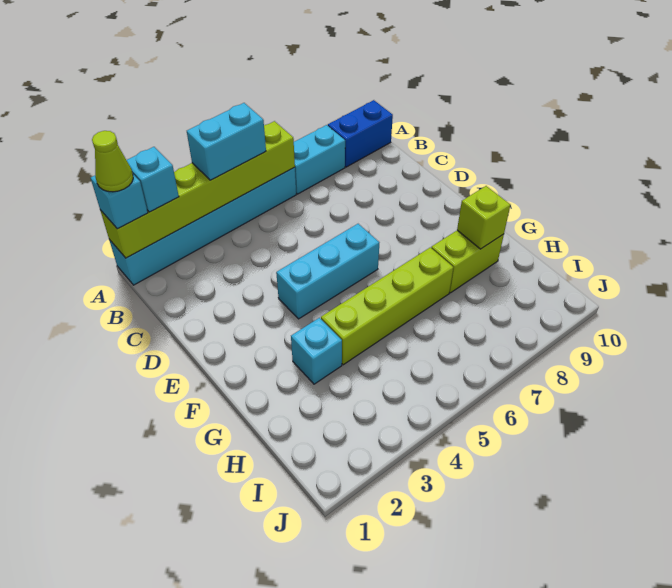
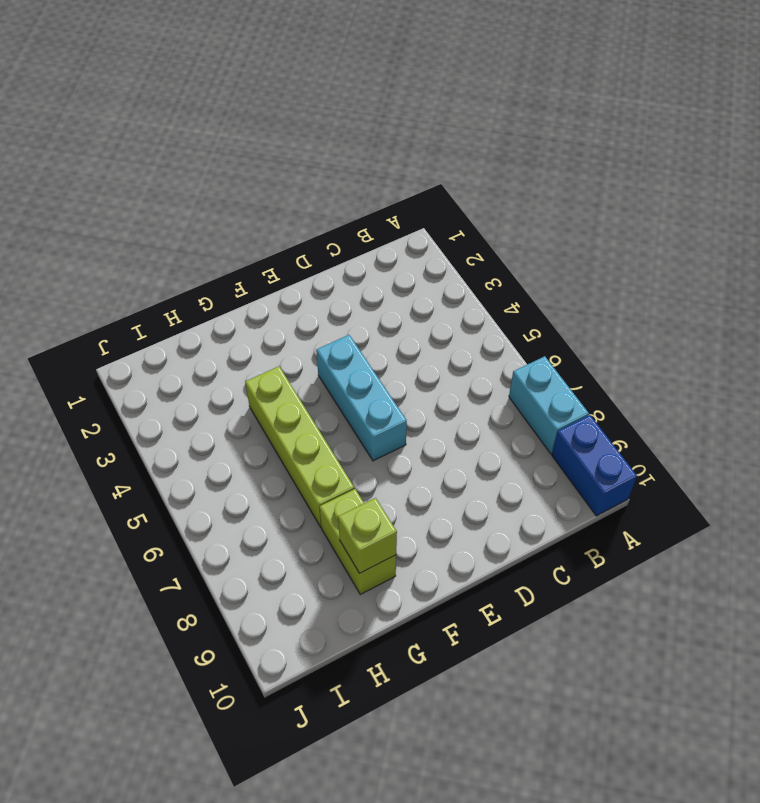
none -> cyan brick A1:A6 level 1
none -> cyan brick G3 level 1
none -> lime brick A1:A6 level 2

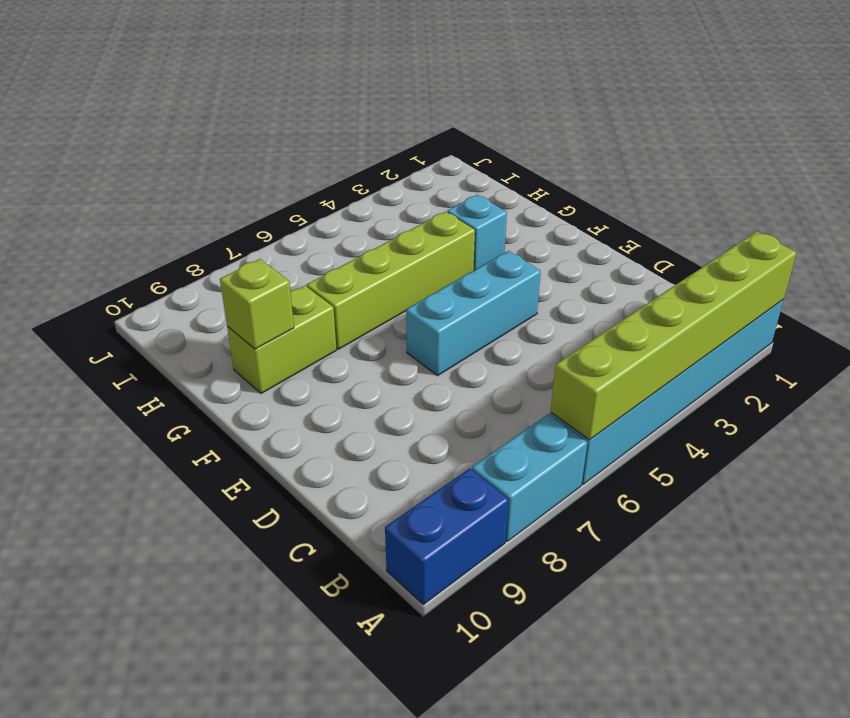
none -> cyan brick A1 level 3
none -> cyan brick A2 level 3
none -> cyan brick A4:A5 level 3

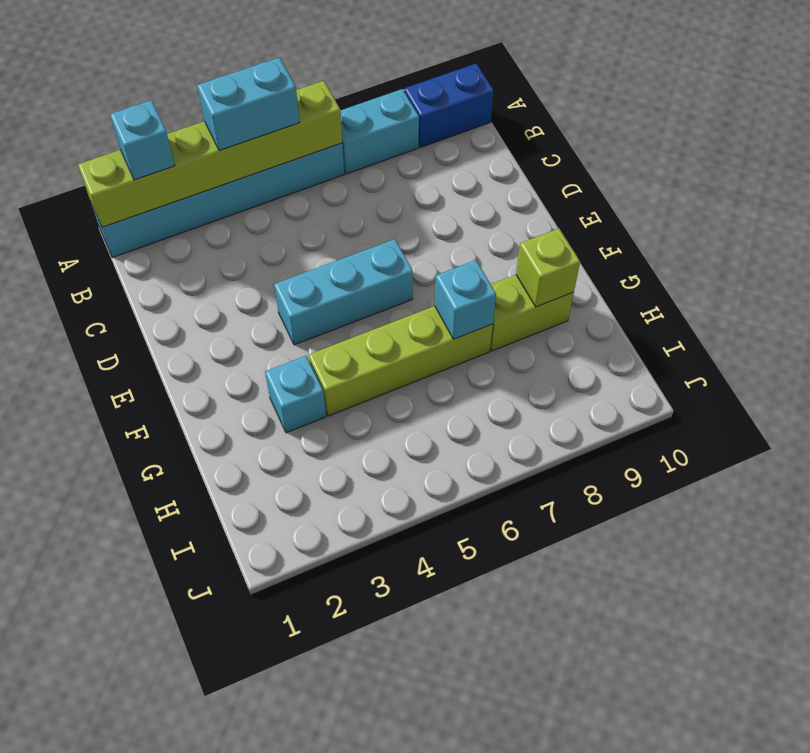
cyan brick G7 level 2 -> cyan brick A1 level 3
none -> lime cone A1 level 4

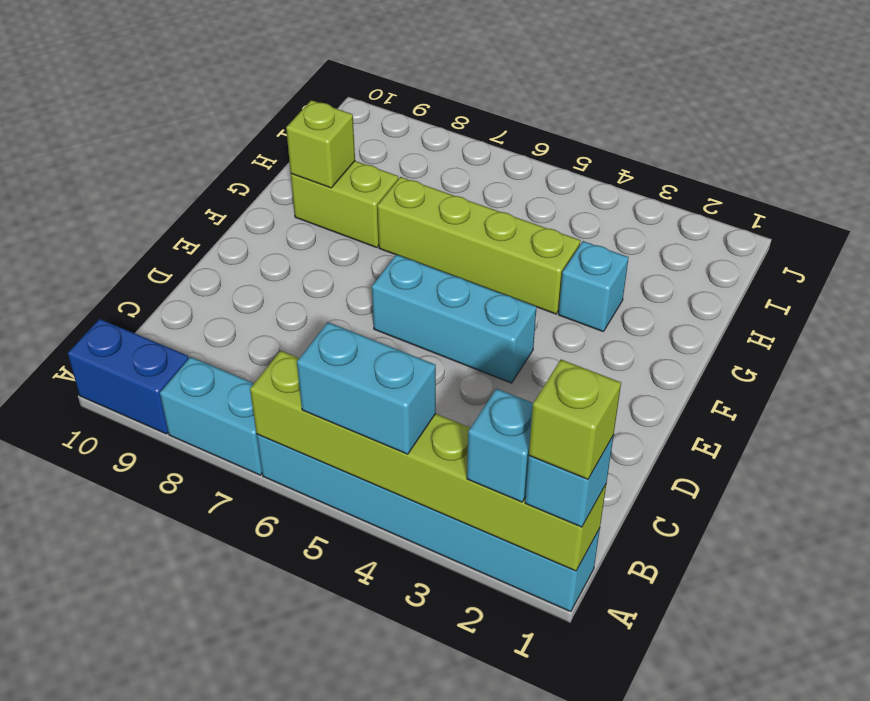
lime brick A1 level 4 -> lime cone A1 level 4

